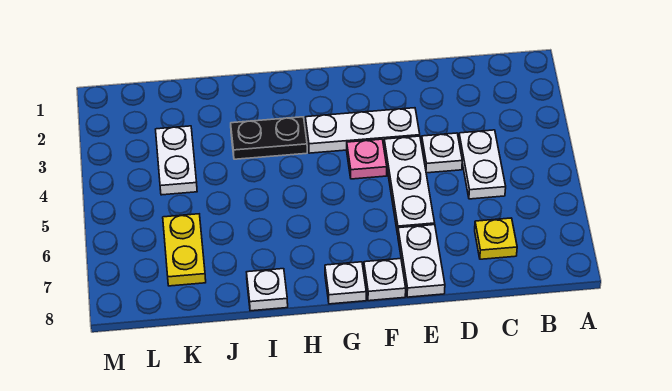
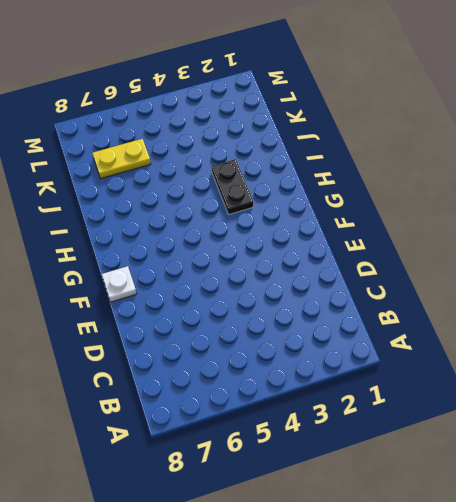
none -> white plate C4:C5 level 1
none -> yellow plate C7 level 1
none -> white plate D4 level 1

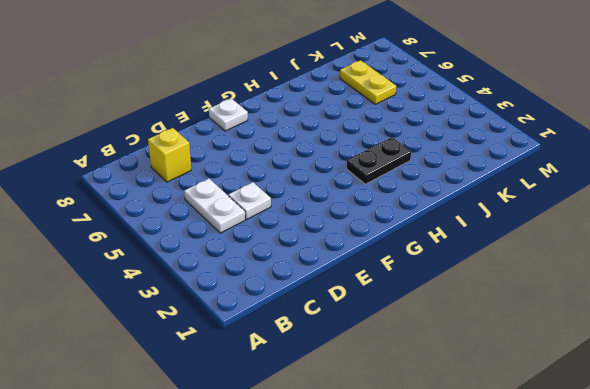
yellow brick C7 level 1 -> yellow plate C7 level 1
none -> white plate E3:G3 level 1
none -> white plate E4:E6 level 1
none -> white plate E7:E8 level 1

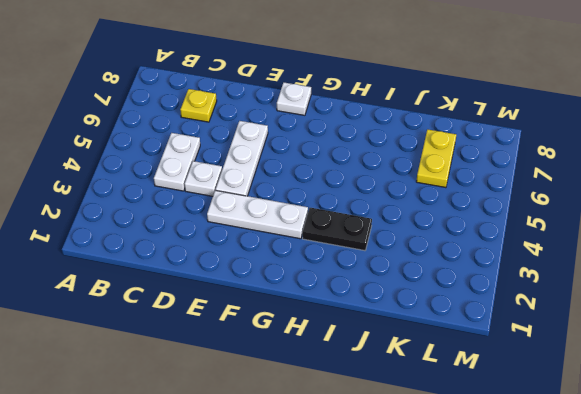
none -> white plate E7:E8 level 1
none -> pink plate F4 level 1
none -> white plate G8 level 1

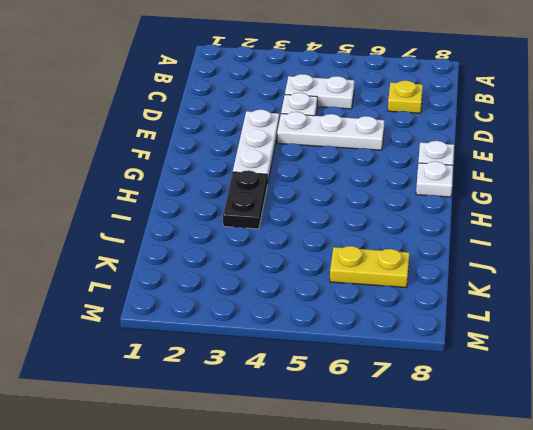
none -> white plate E7:E8 level 1
none -> pink plate F4 level 1
none -> white plate I8 level 1

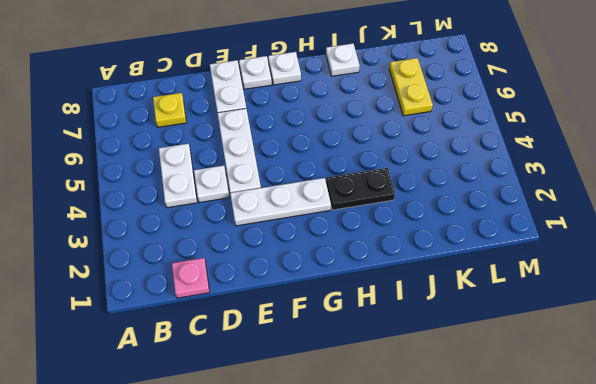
pink plate C1 level 1 -> pink plate F4 level 1
none -> white plate K3:K4 level 1

